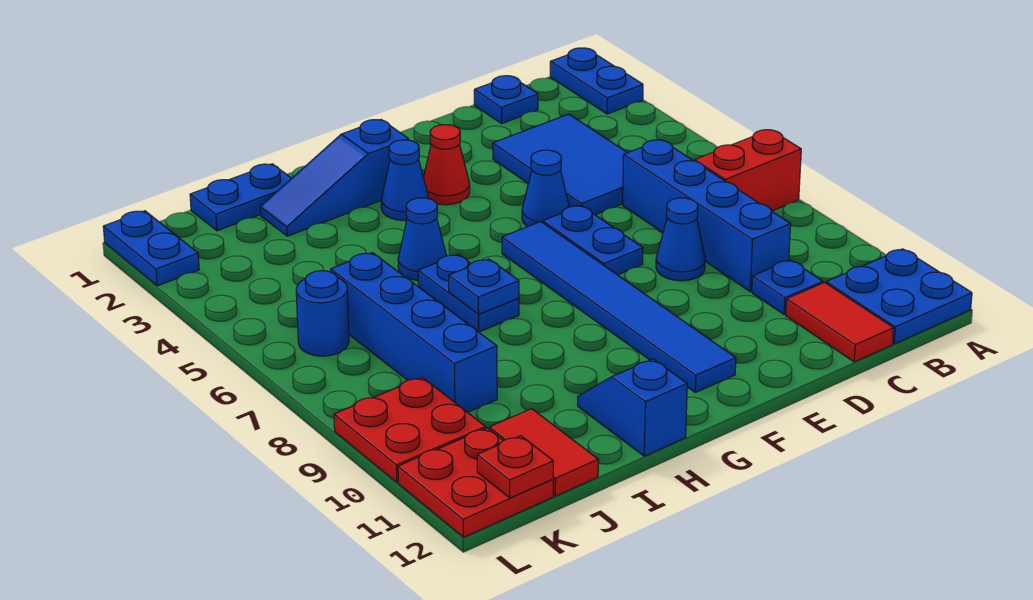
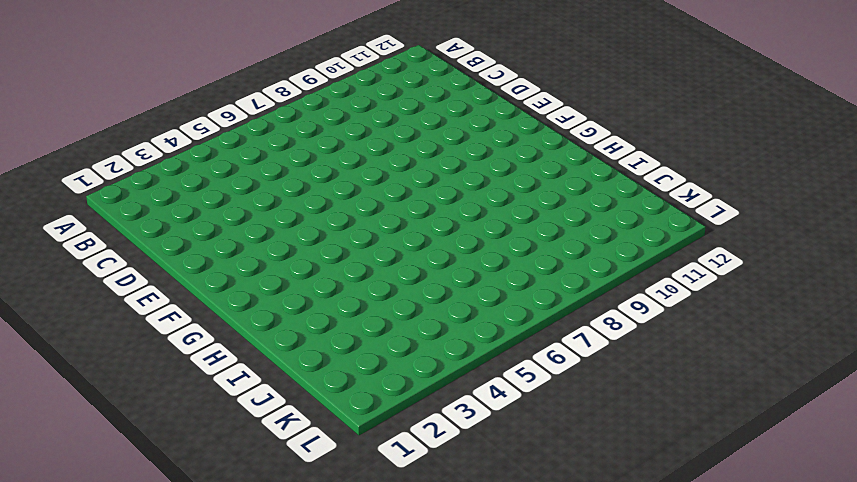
none -> blue plate A1:A2 level 1
none -> red brick A7:B7 level 1
none -> blue plate A11:B12 level 1

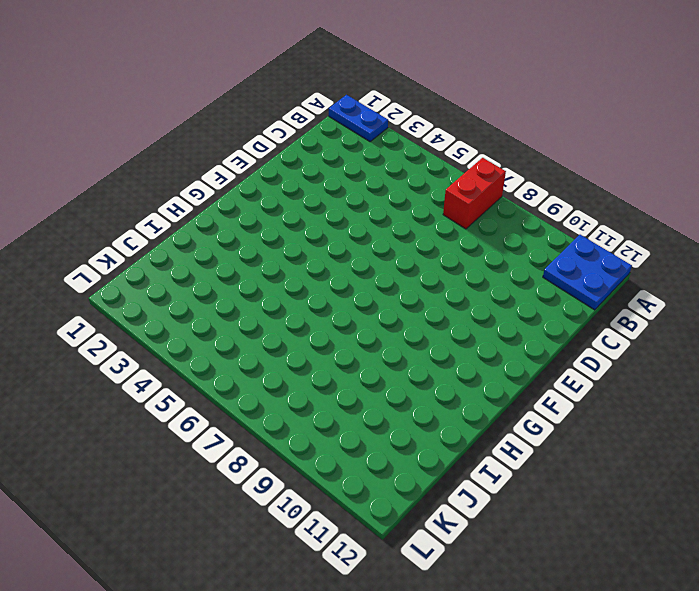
none -> blue plate C1 level 1
none -> blue tile C3:D5 level 1
none -> blue brick C6:C9 level 1

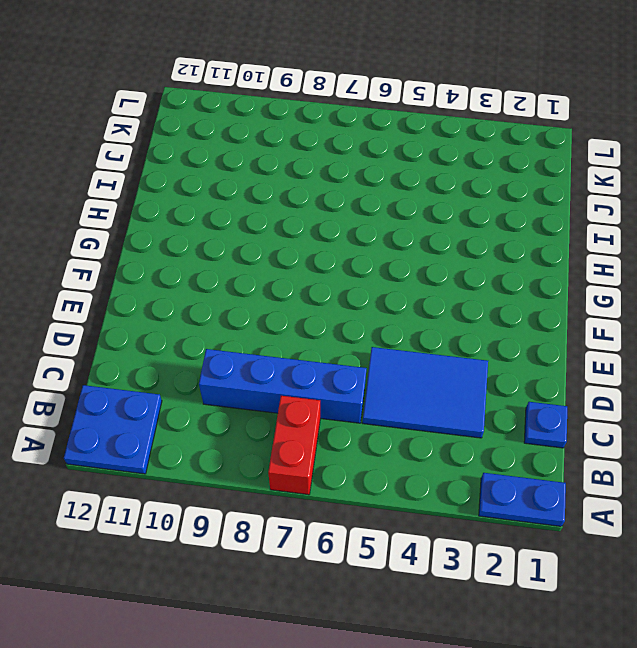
none -> blue plate C10 level 1
none -> red tile C11:C12 level 1
none -> blue cone D8 level 1

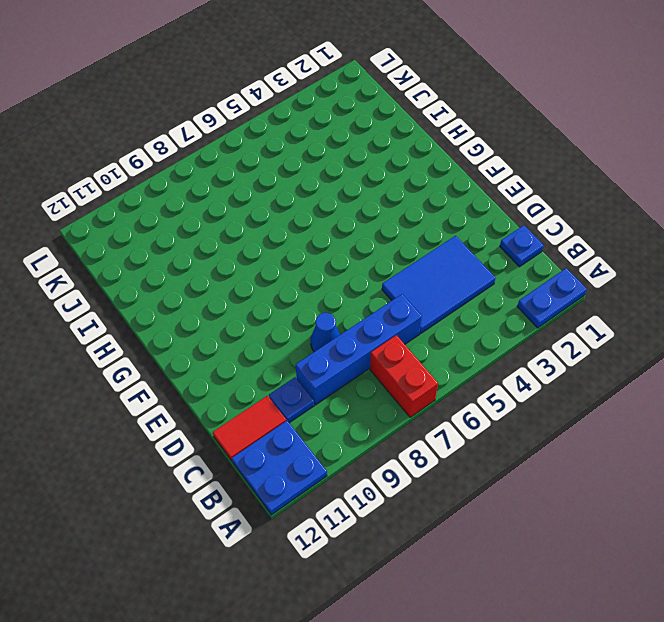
none -> blue cone E5 level 1
none -> blue plate E6:E7 level 1
none -> red cone F3 level 1

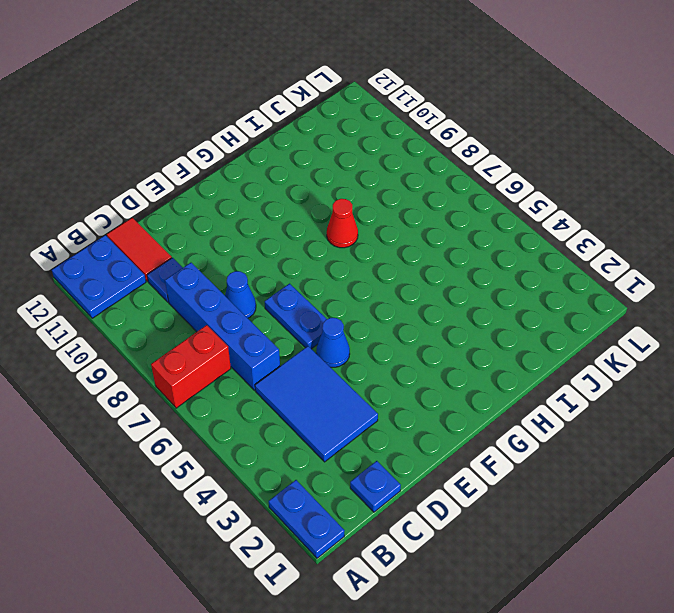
red cone H8 level 1 -> red cone F3 level 1
none -> blue tile F6:F11 level 1
none -> blue slope G2:I2 level 1 top G
none -> blue cone G3 level 1

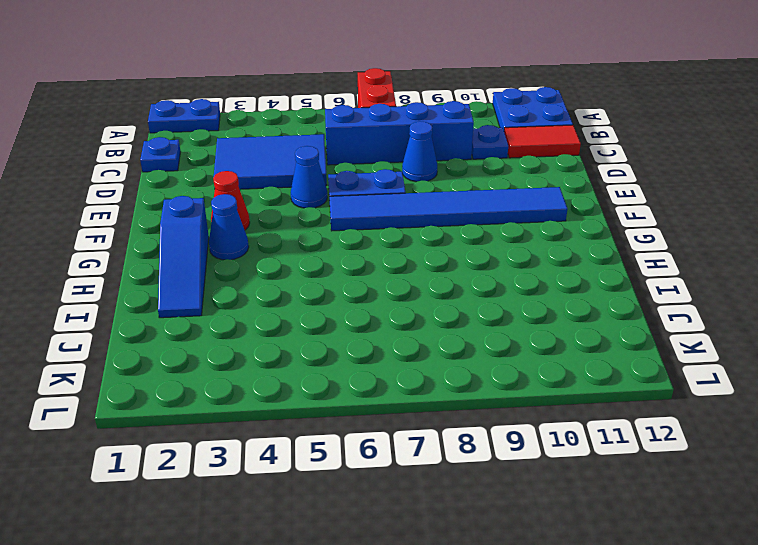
none -> blue cone H5 level 1
none -> blue plate H6:H7 level 1
none -> blue slope H11:H12 level 1 top 12

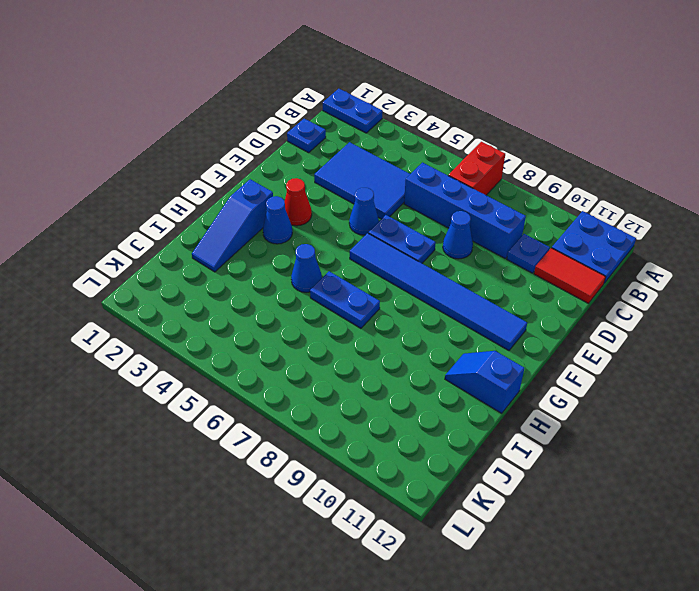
none -> blue plate I1:J1 level 1
none -> blue brick J6:J9 level 1
none -> red tile J11:J12 level 1

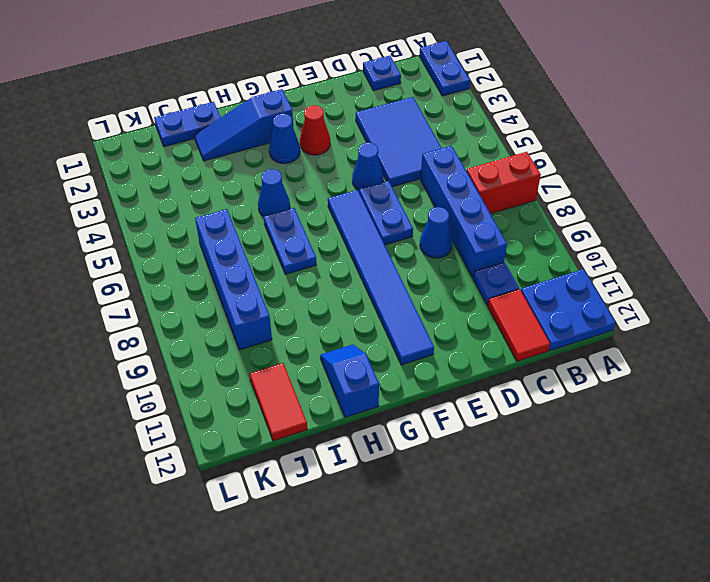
none -> blue round brick K6 level 1
none -> red plate K9:L10 level 1
none -> red plate K11:L12 level 1

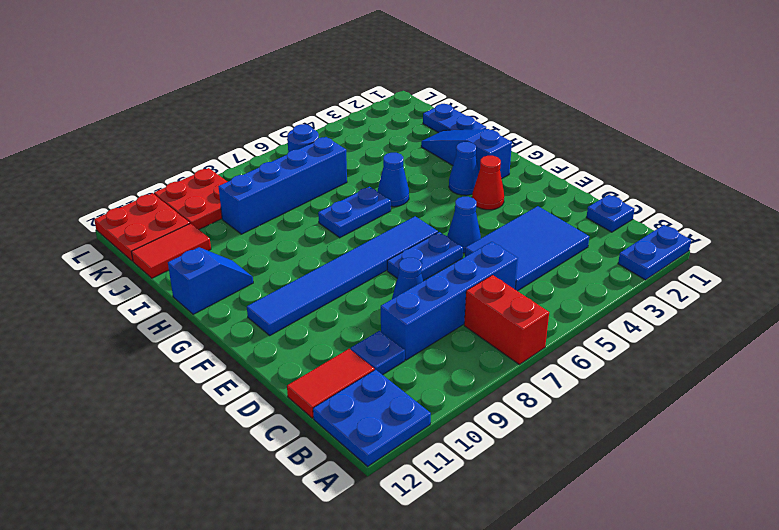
none -> blue plate L1:L2 level 1
none -> blue plate H7 level 2
none -> red plate K12 level 2

